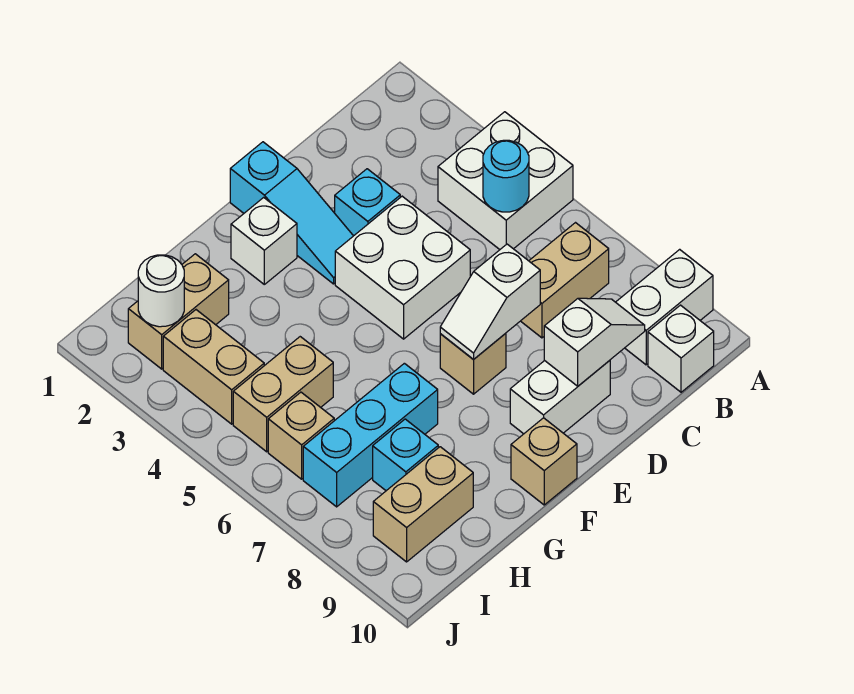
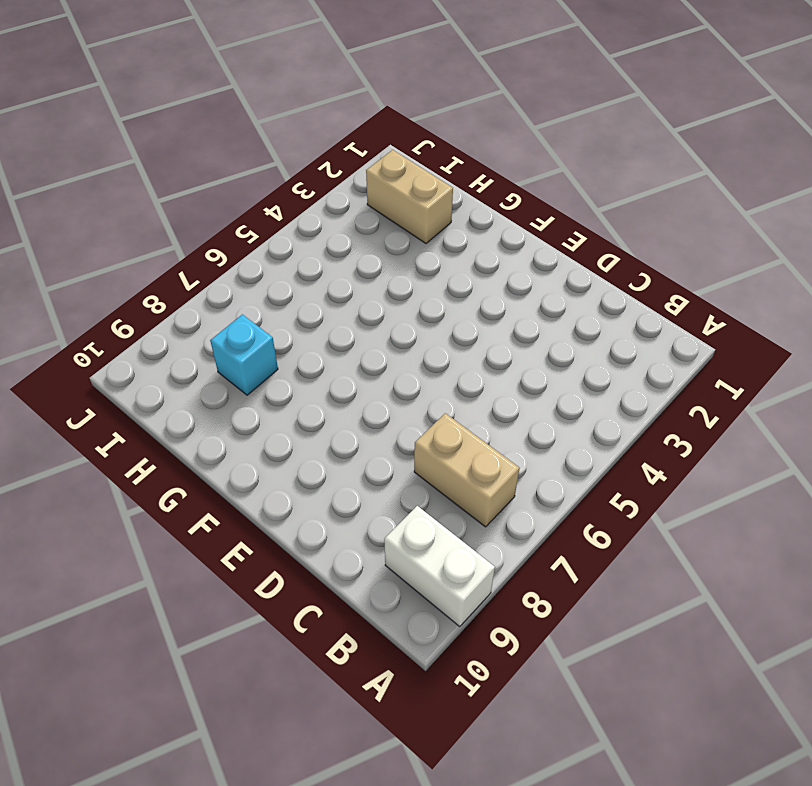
none -> white brick A4:B5 level 1
none -> white brick B10 level 1
none -> cyan brick D3 level 1

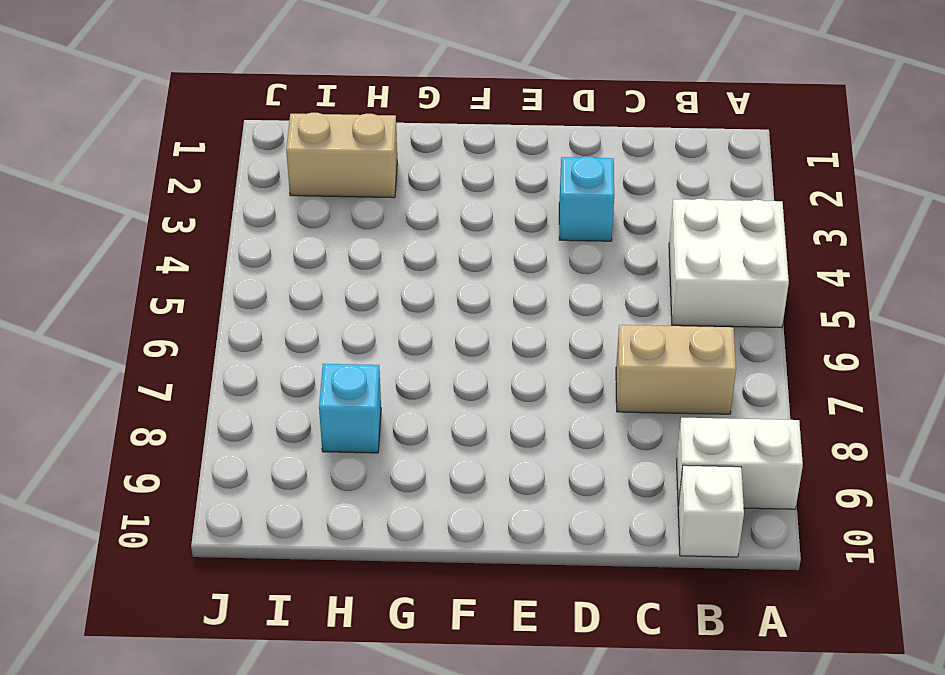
none -> white brick D4:E5 level 1
none -> white brick D9:E9 level 1
none -> cyan slope E1:E3 level 1 top 1

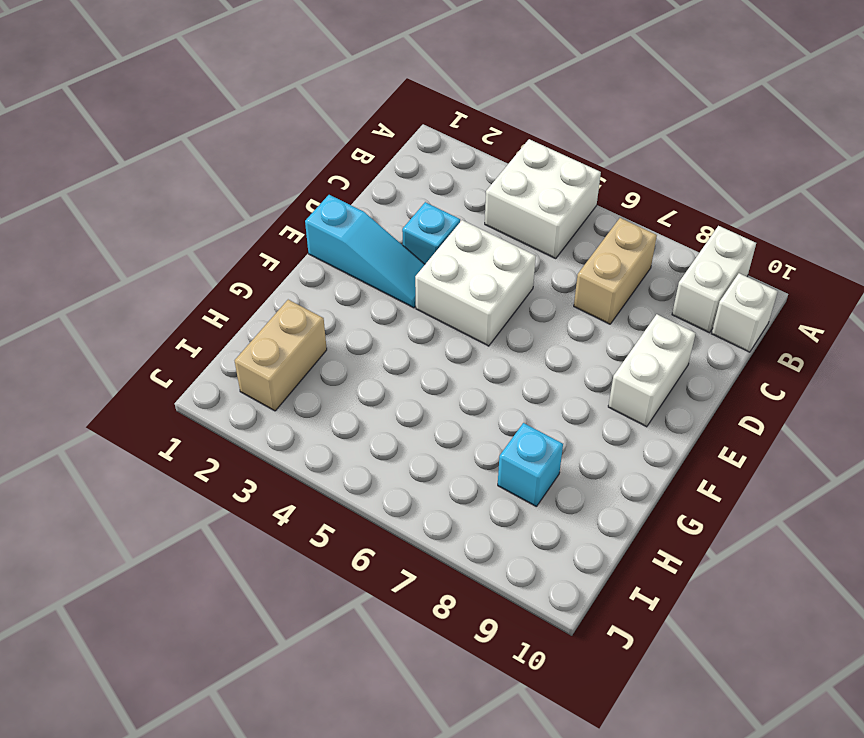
none -> tan brick E7 level 1
none -> white brick F2 level 1
none -> tan brick F10 level 1

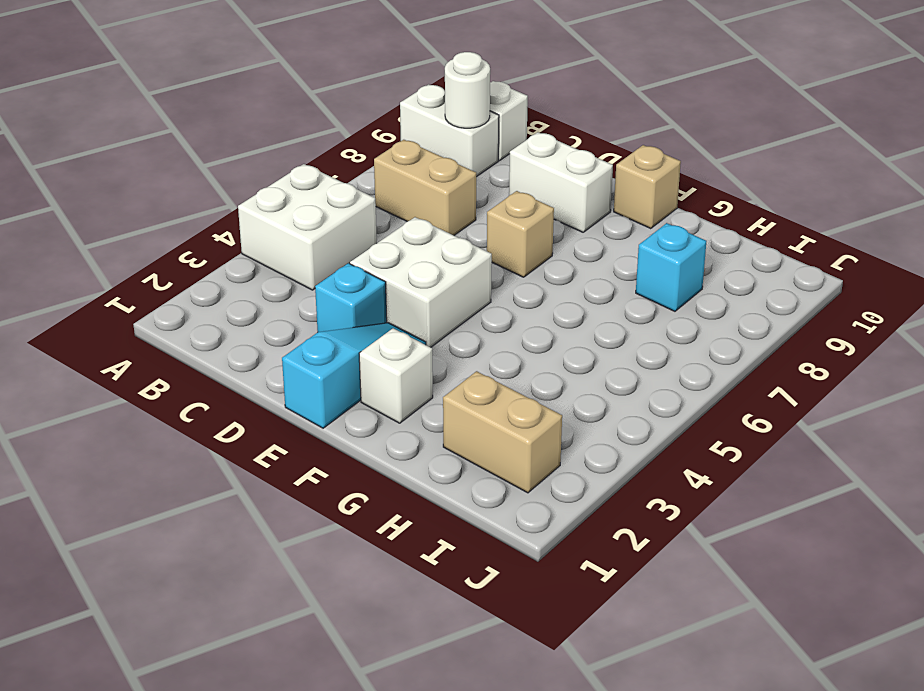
white round brick B9 level 2 -> white round brick I2 level 2
none -> cyan brick G7:I7 level 1
none -> tan brick H5:I5 level 1
none -> tan brick H9:I9 level 1

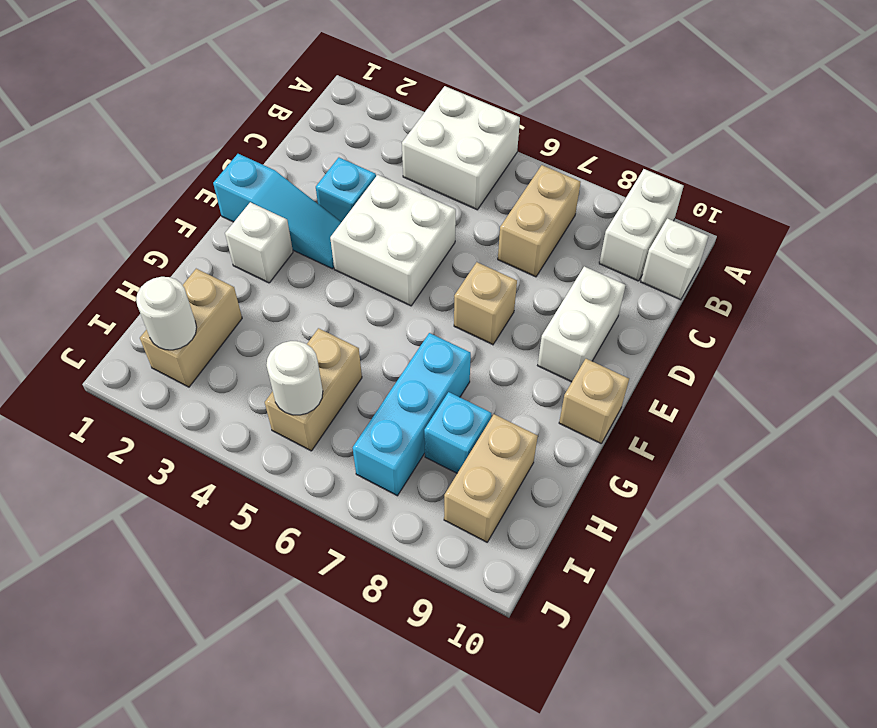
white round brick I5 level 2 -> none
none -> tan brick I3:I4 level 1
none -> tan brick I6 level 1
none -> cyan round brick B5 level 2

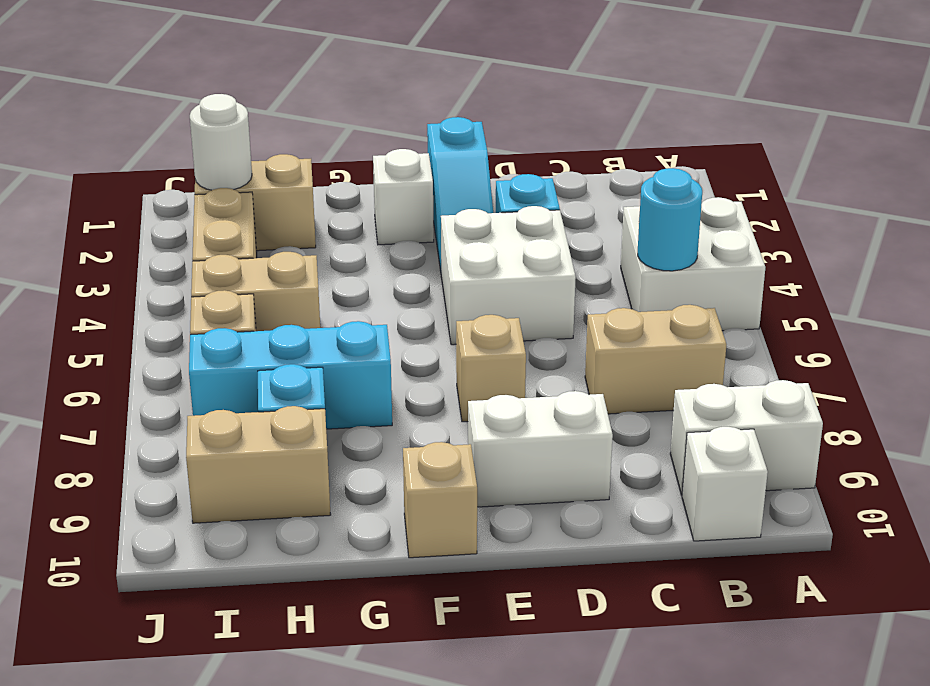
none -> white slope C9:D9 level 2 top D
none -> white slope D7:E7 level 2 top D

